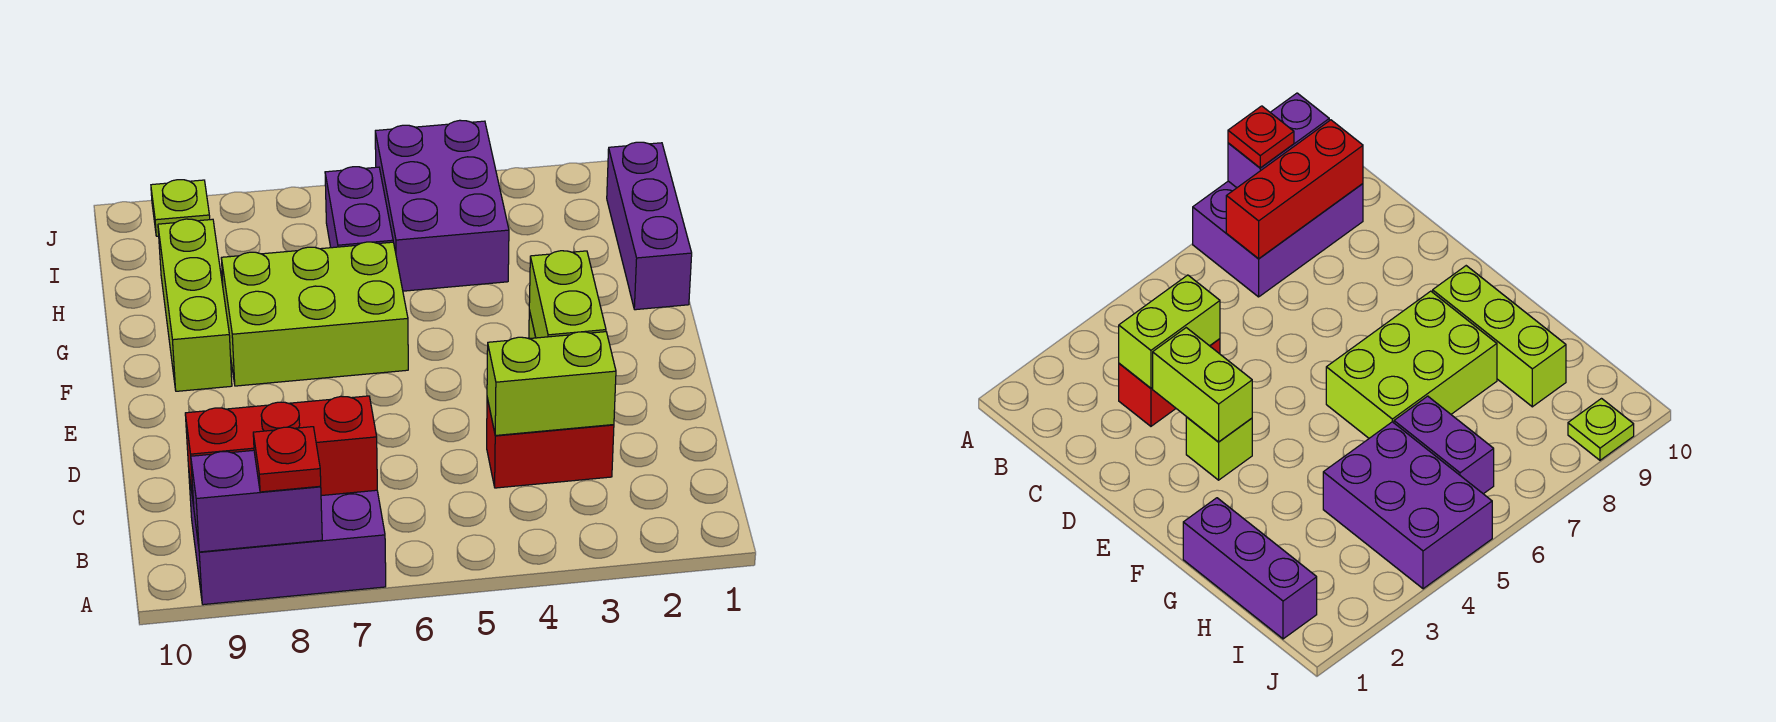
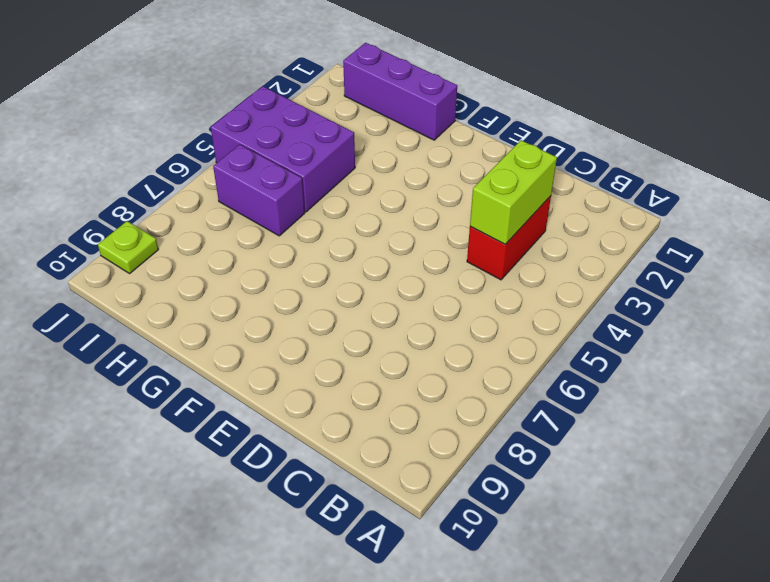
none -> purple brick A7:B9 level 1
none -> lime brick E3 level 1
none -> lime brick F6:G8 level 1

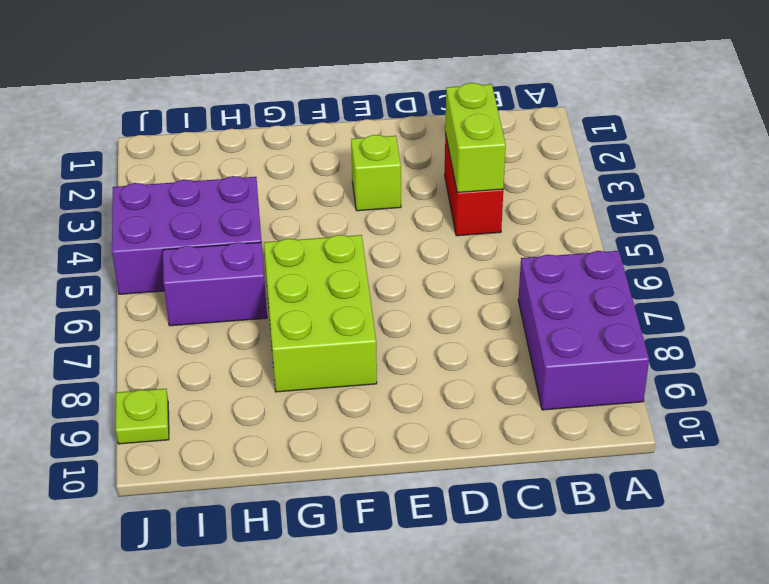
none -> lime brick F9:H9 level 1
none -> purple brick G1:I1 level 1
none -> purple brick A8:A9 level 2

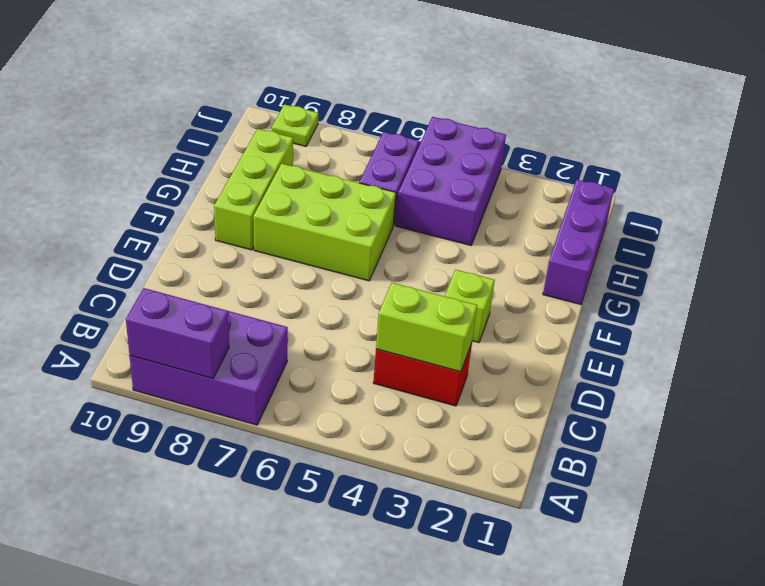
none -> red brick B7:B9 level 2
none -> lime brick D3:E3 level 2
none -> red plate A8 level 3

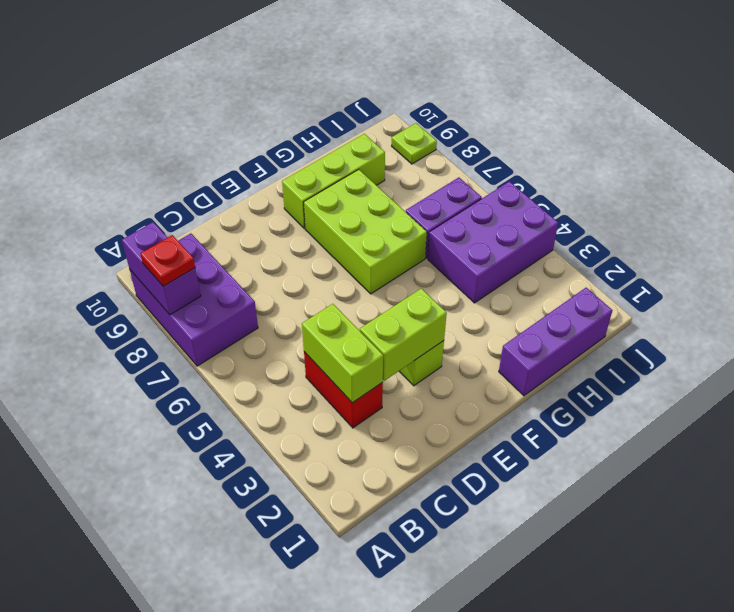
none -> red brick B7:B9 level 2

